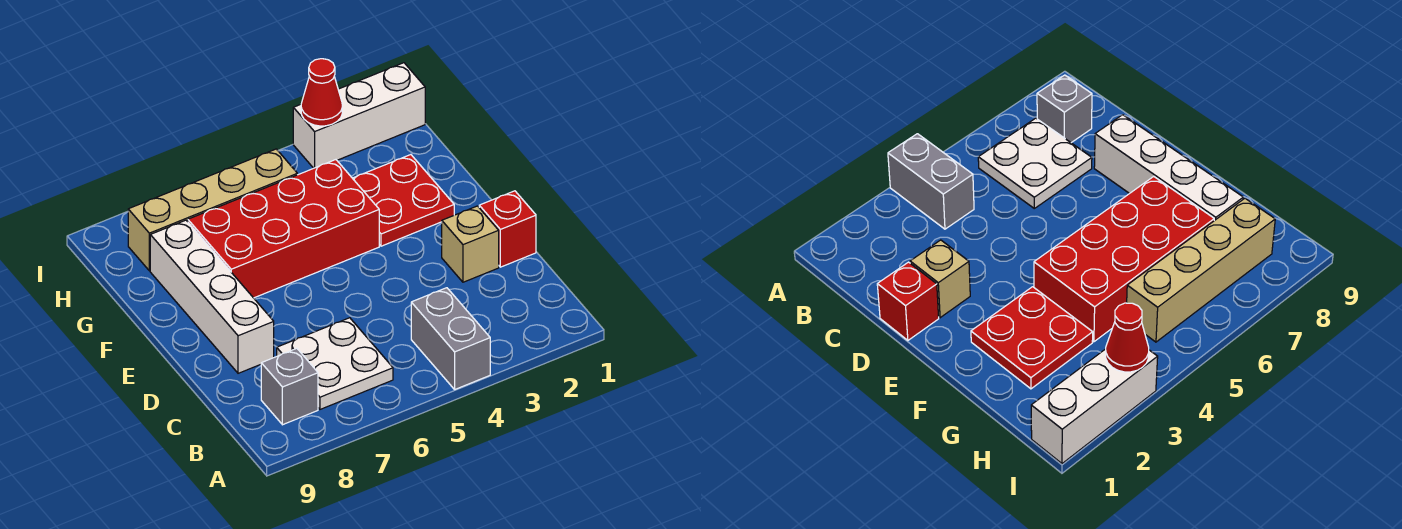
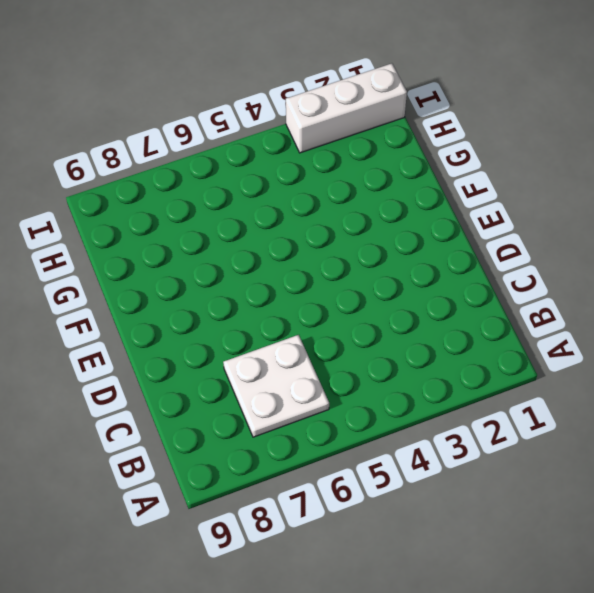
none -> grey brick A4:B4 level 1
none -> grey brick B8 level 1

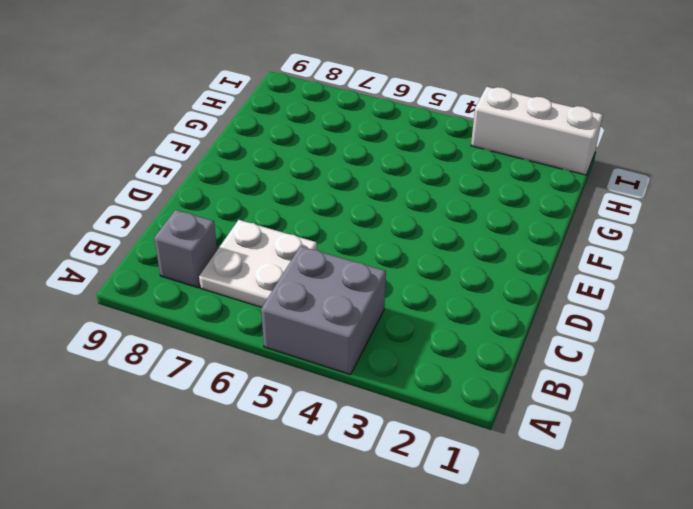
grey brick A4:B5 level 1 -> grey brick A4:B4 level 1
none -> red brick D1 level 1
none -> tan brick D2 level 1

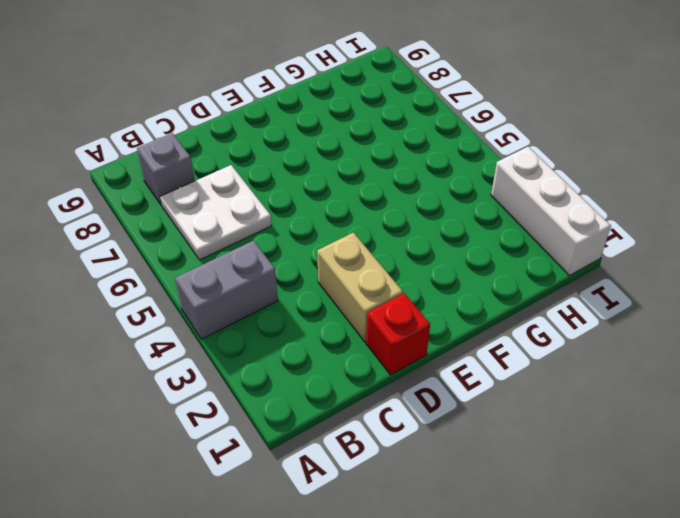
tan brick D2:D3 level 1 -> tan brick D2 level 1
none -> white brick D8:G8 level 1
none -> red plate F2:G3 level 1

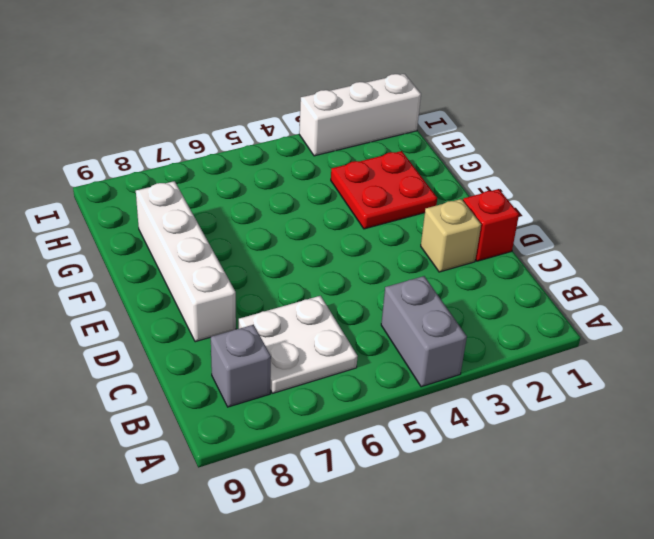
none -> red brick F4:G7 level 1
none -> tan brick H5:H8 level 1

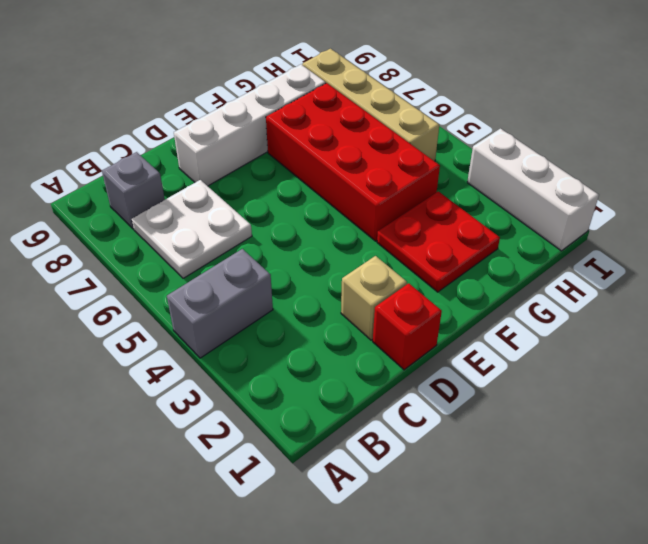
none -> red cone I3 level 2

